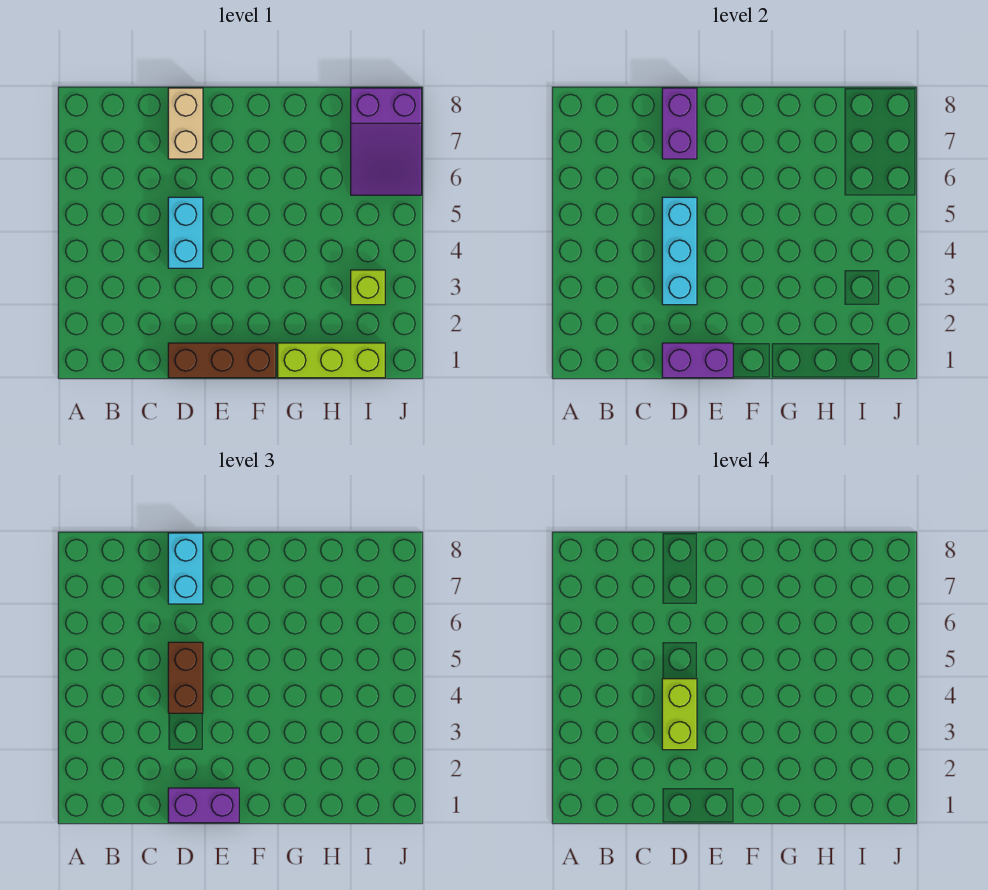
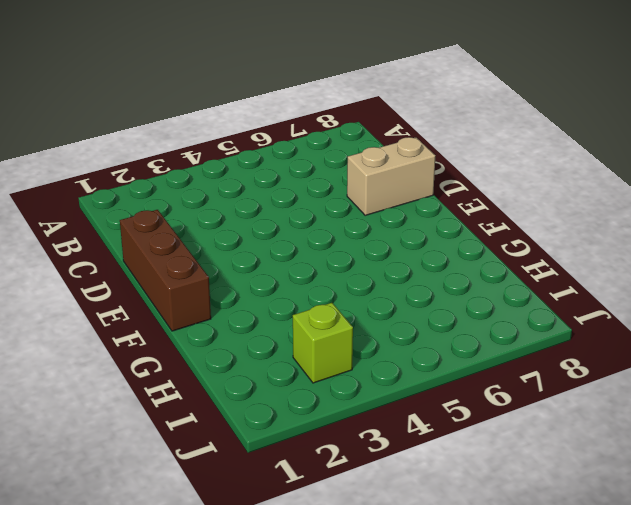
none -> cyan brick D4:D5 level 1
none -> lime brick G1:I1 level 1
none -> purple slope I6:J8 level 1 top 8

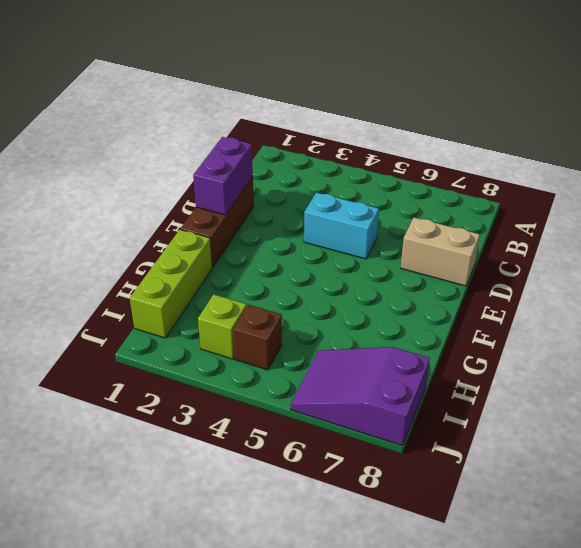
brown brick I4 level 1 -> none
none -> cyan brick D3:D5 level 2
none -> purple brick D7:D8 level 2
none -> purple brick D1:E1 level 3

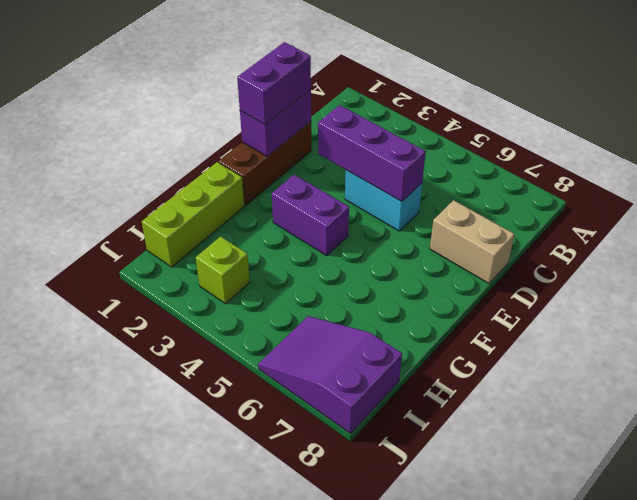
purple brick D3:D5 level 2 -> cyan brick D3:D5 level 2
purple brick F3:F4 level 1 -> purple brick D7:D8 level 2
none -> brown brick D4:D5 level 3
none -> cyan brick D7:D8 level 3
none -> lime brick D3:D4 level 4

